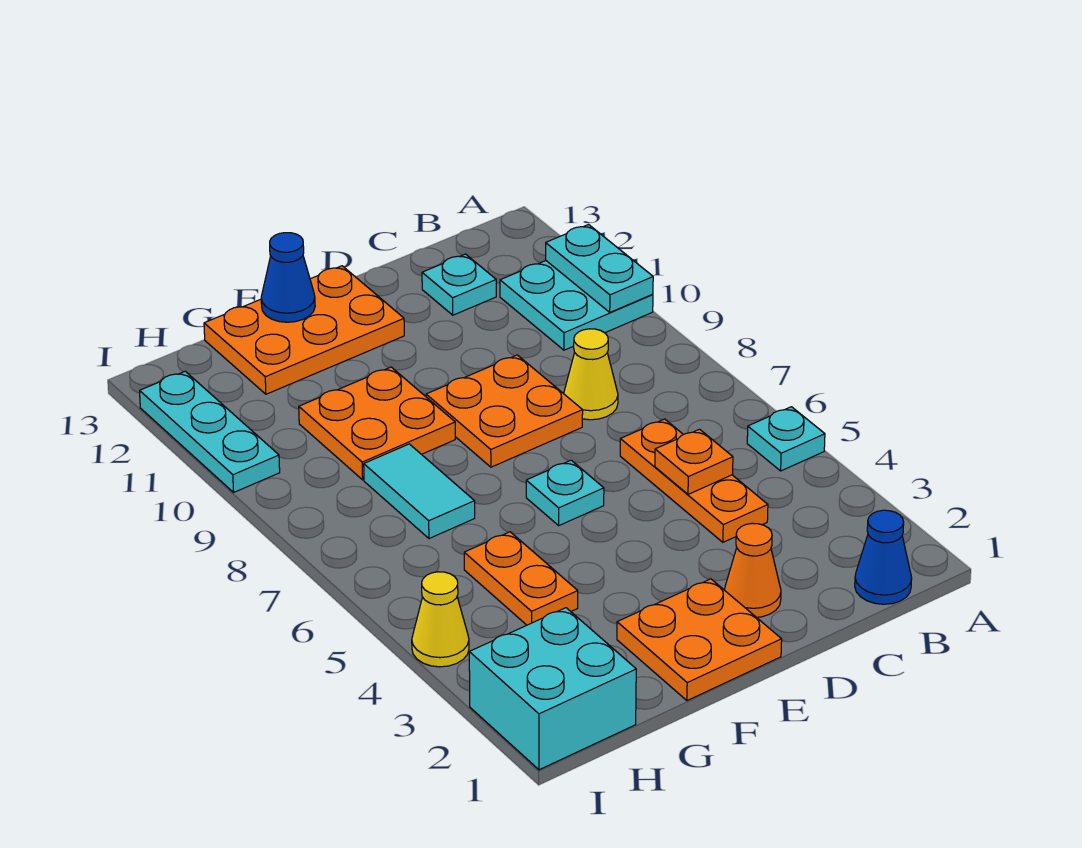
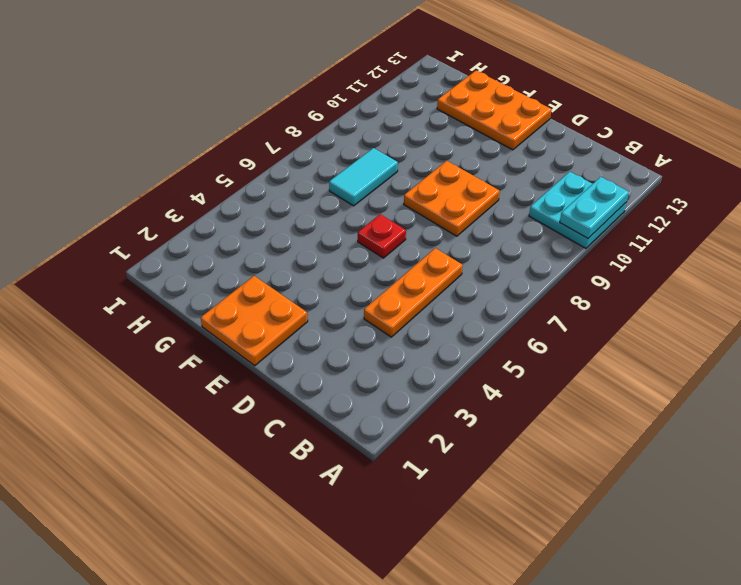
red plate E6 level 1 -> cyan plate E6 level 1
none -> cyan plate A5 level 1
none -> blue cone B1 level 1
none -> yellow cone C8 level 1

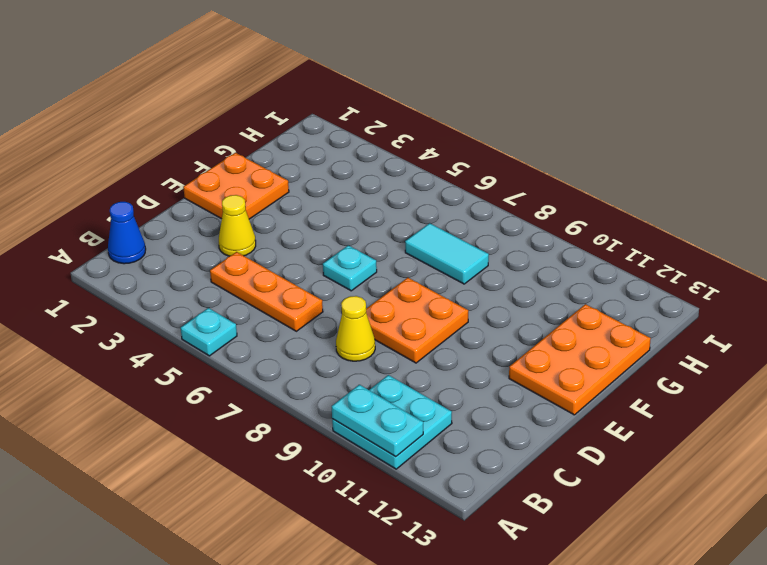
yellow cone D3 level 1 -> yellow cone I4 level 1
none -> cyan plate C12 level 1
none -> orange cone D2 level 1
none -> orange plate F9:G10 level 1

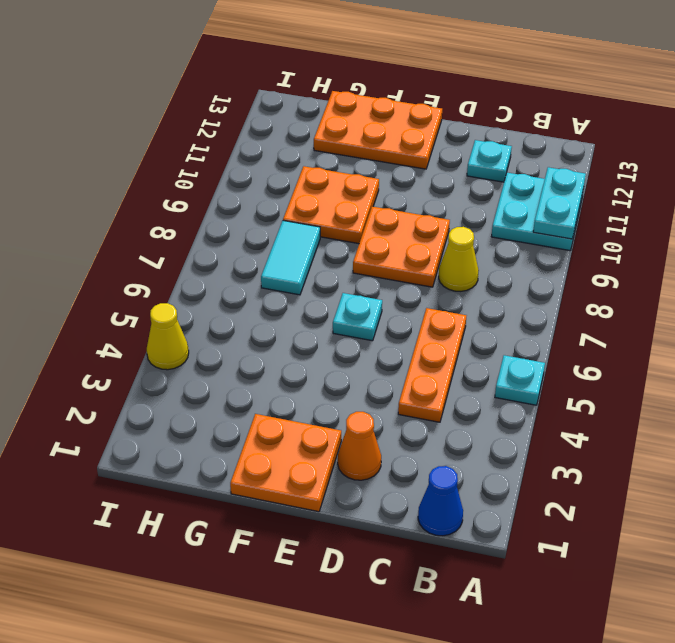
none -> orange plate G4:G5 level 1
none -> cyan brick H1:I2 level 1
none -> cyan plate I10:I12 level 1

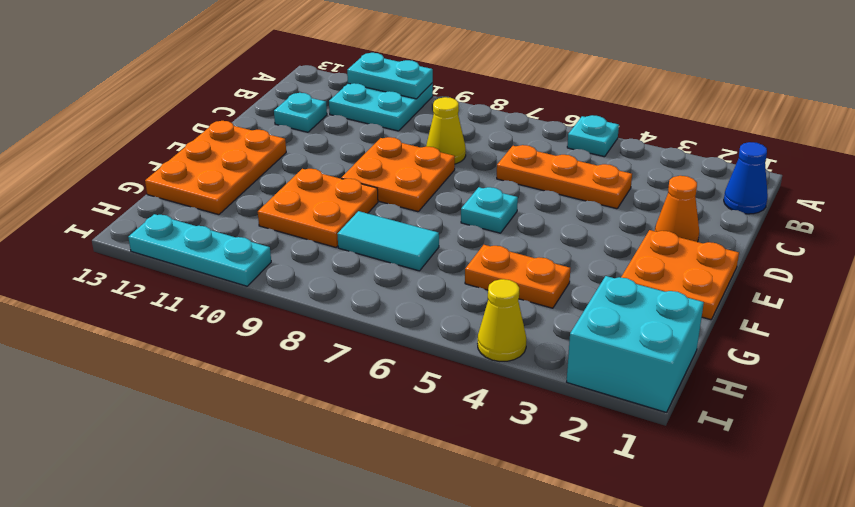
none -> orange plate C5 level 2
none -> blue cone F13 level 2

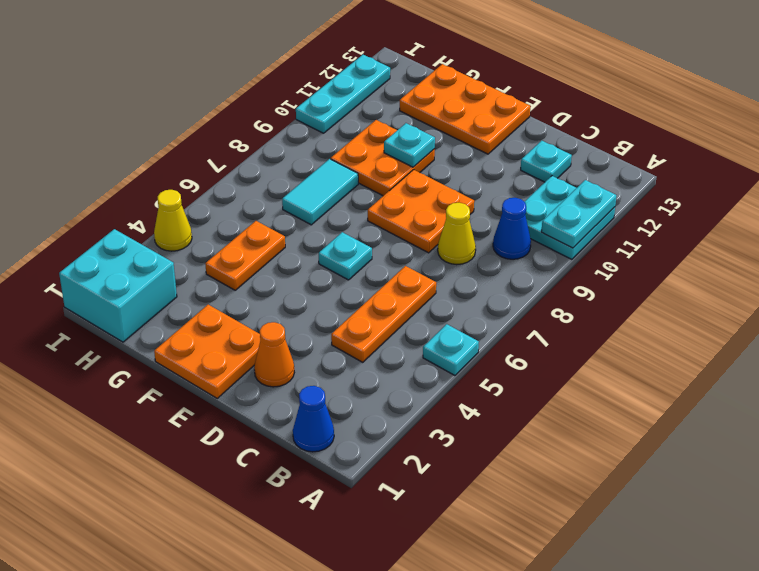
blue cone B9 level 1 -> blue cone F13 level 2
cyan plate F10 level 2 -> none
none -> orange plate C5 level 2

